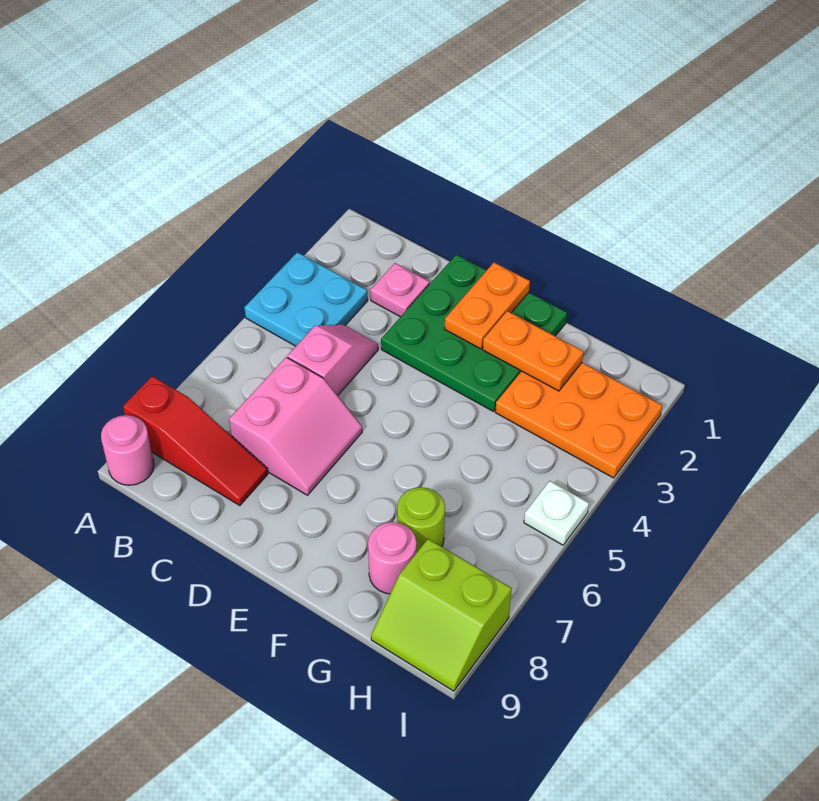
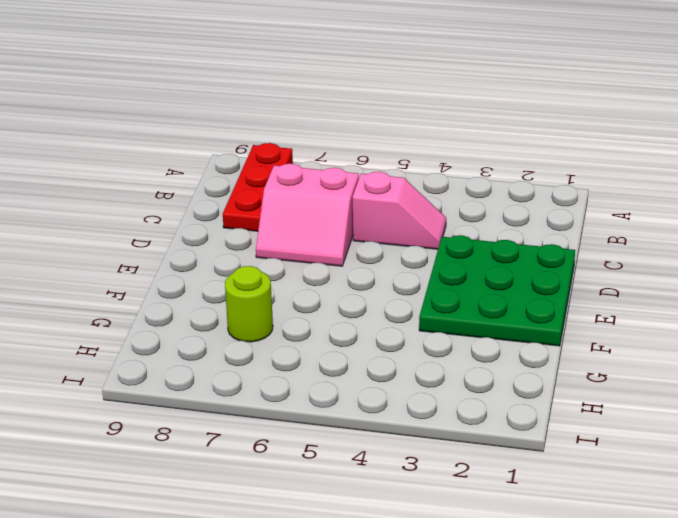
red plate A8:C8 level 1 -> red slope A8:C8 level 1 top A
none -> cyan plate A3:B4 level 1
none -> pink round brick A9 level 1
none -> pink plate C2 level 1

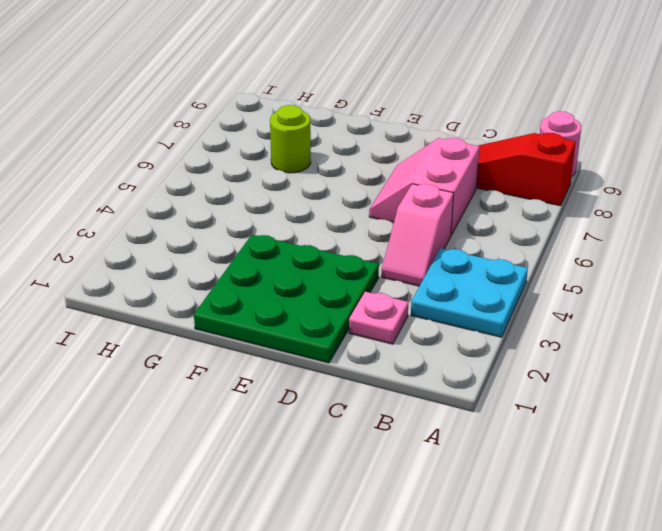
none -> orange plate G2:I3 level 1
none -> pink round brick G8 level 1
none -> lime slope H8:I9 level 1 top 8

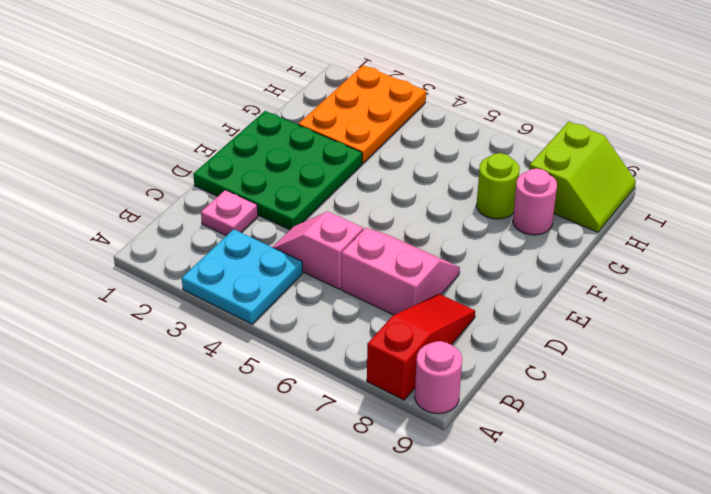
none -> white plate I5 level 1
none -> orange plate E1:E2 level 2
none -> orange plate F2:G2 level 2

